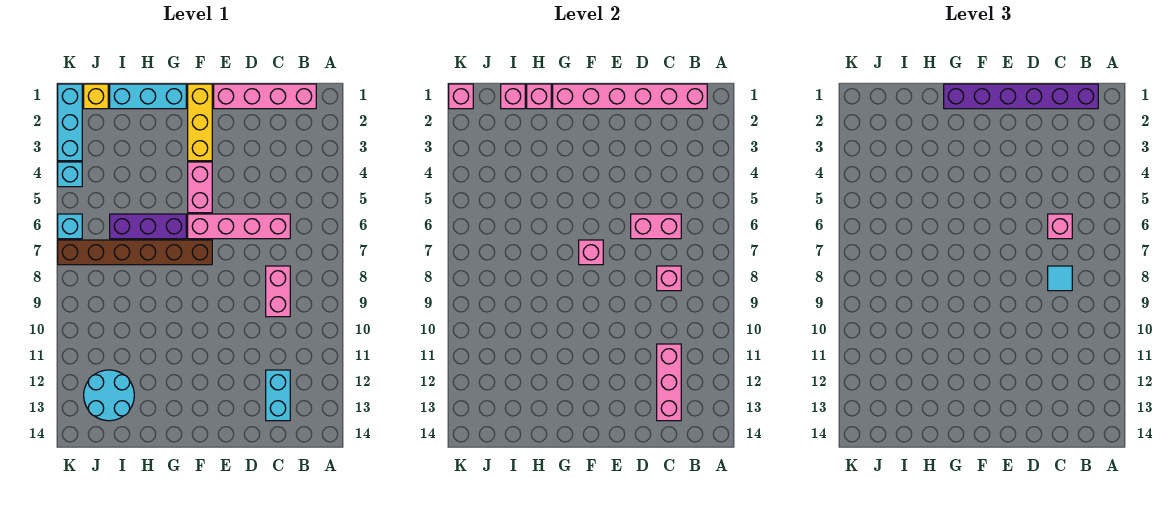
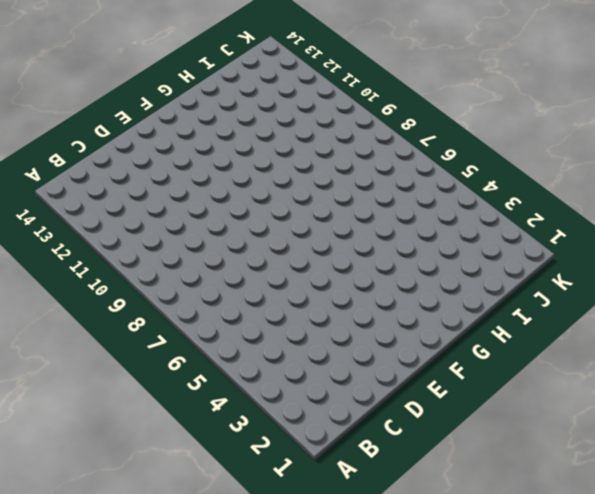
none -> pink brick B1:E1 level 1
none -> pink brick C6:F6 level 1
none -> pink brick C8:C9 level 1

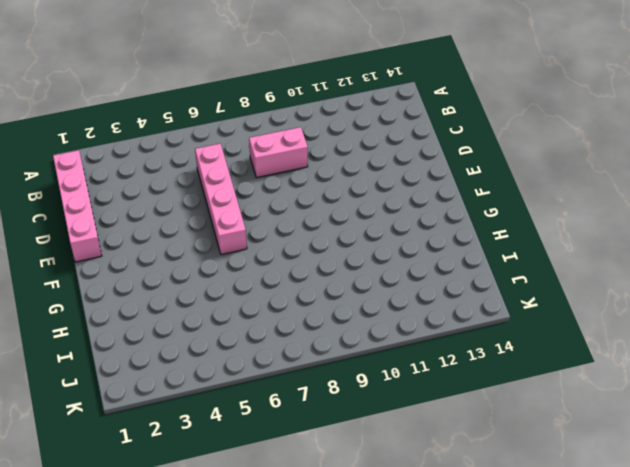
none -> cyan brick C12:C13 level 1
none -> yellow brick F1:F3 level 1
none -> pink brick F4:F5 level 1

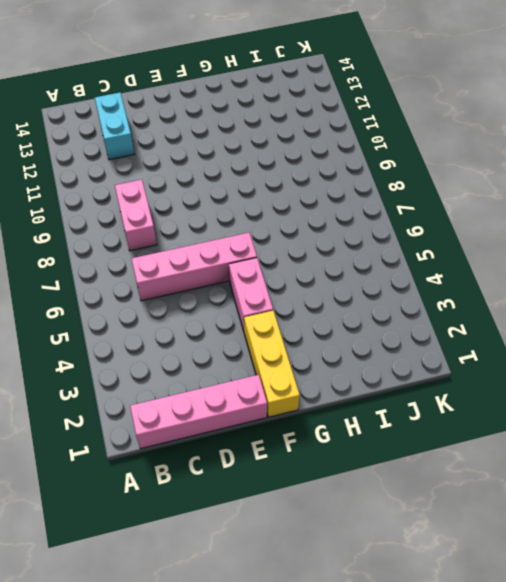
none -> brown brick F7:K7 level 1
none -> cyan brick G1:I1 level 1
none -> purple brick G6:I6 level 1

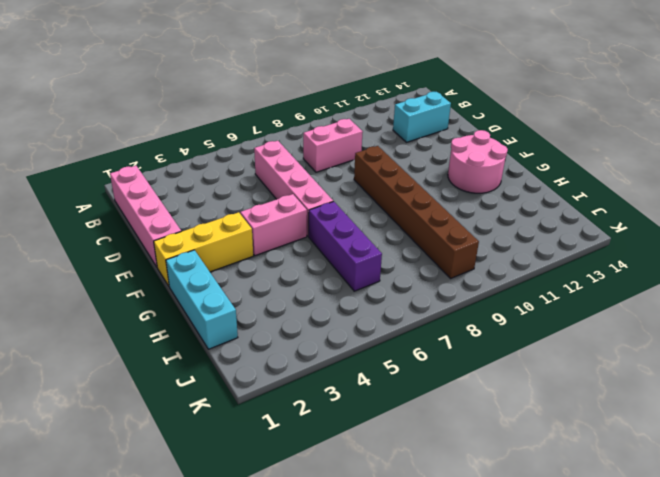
brown brick E9:J9 level 1 -> brown brick F7:K7 level 1
pink round brick F12:G13 level 1 -> none
none -> cyan round brick I12:J13 level 1
none -> yellow brick J1 level 1
none -> cyan brick K1:K3 level 1

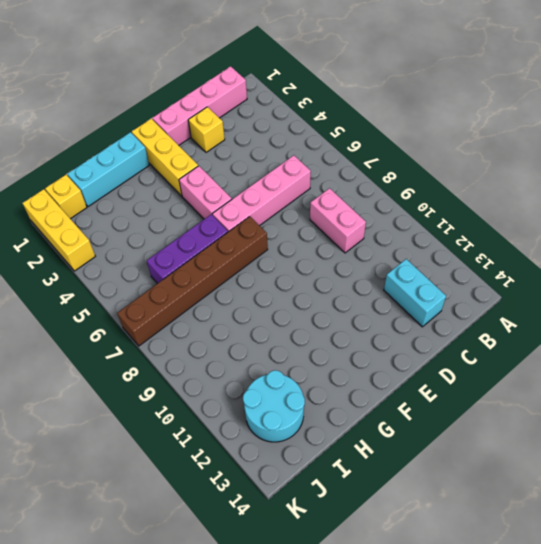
yellow brick D2 level 1 -> none
yellow brick K1:K3 level 1 -> cyan brick K1:K3 level 1
none -> cyan brick K4 level 1
none -> cyan brick K6 level 1
none -> pink brick B1:G1 level 2

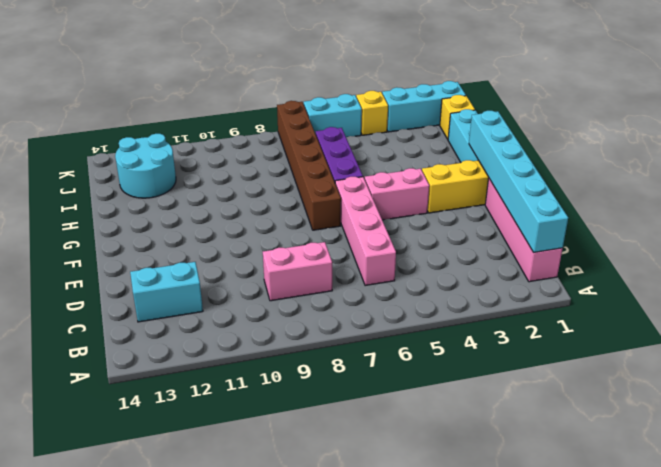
cyan brick B1:G1 level 2 -> pink brick B1:G1 level 2
yellow brick K4 level 1 -> cyan brick K4 level 1
cyan brick K5:K6 level 1 -> cyan brick K6 level 1
none -> pink brick C6:D6 level 2
none -> pink brick C8 level 2
none -> pink brick C11:C13 level 2

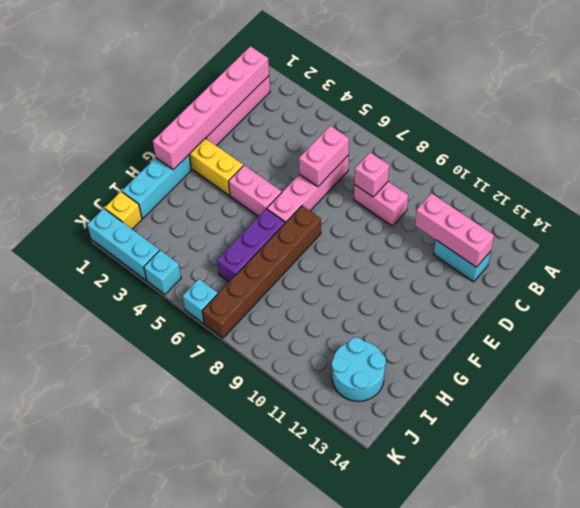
none -> pink brick F7 level 2
none -> pink brick H1 level 2
none -> pink brick I1 level 2

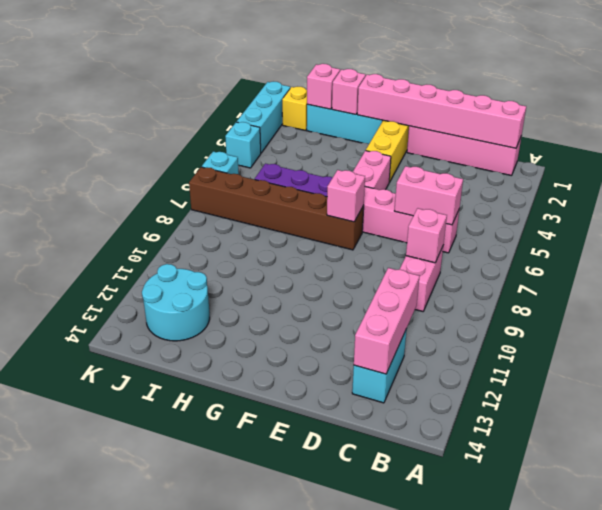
none -> pink brick K1 level 2
none -> purple brick B1:G1 level 3
none -> pink brick C6 level 3

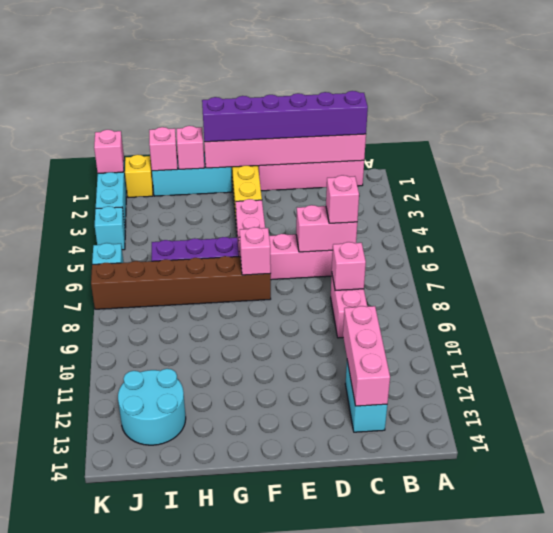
none -> cyan tile C8 level 3

